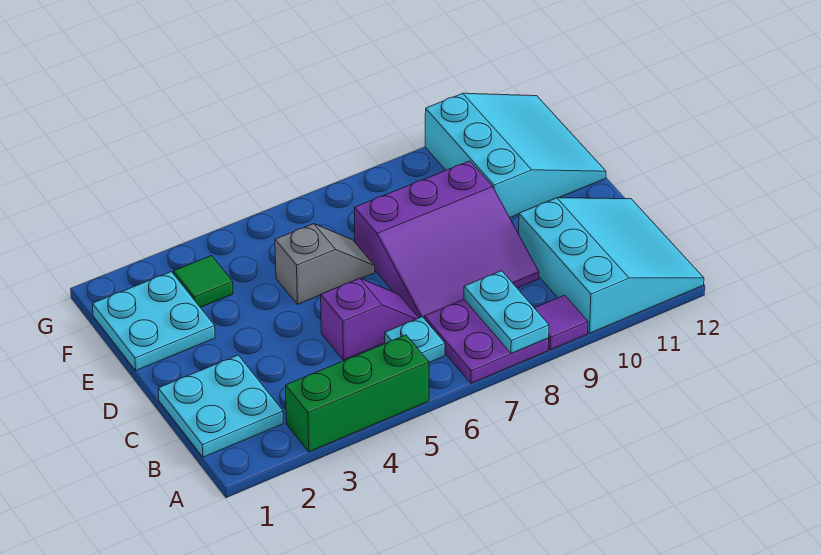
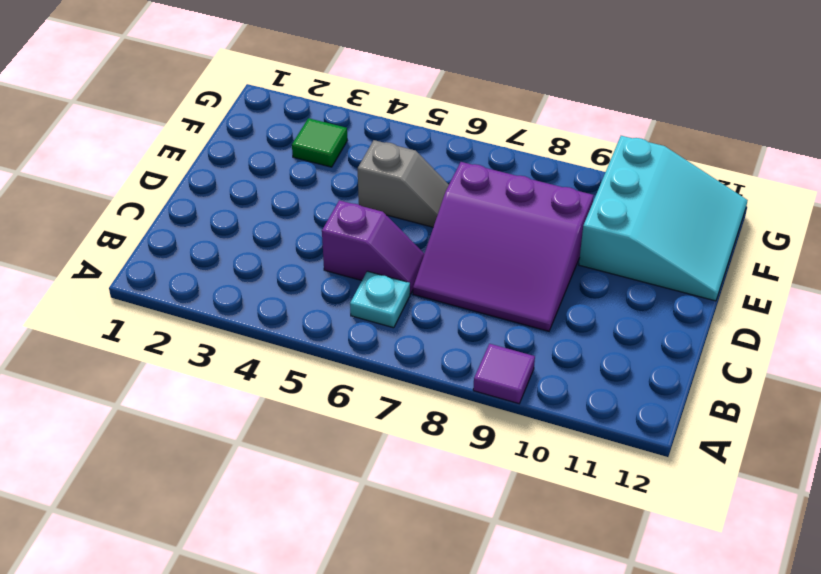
none -> green brick A3:A5 level 1
none -> purple plate A7:B8 level 1
none -> cyan slope A10:C12 level 1 top 10

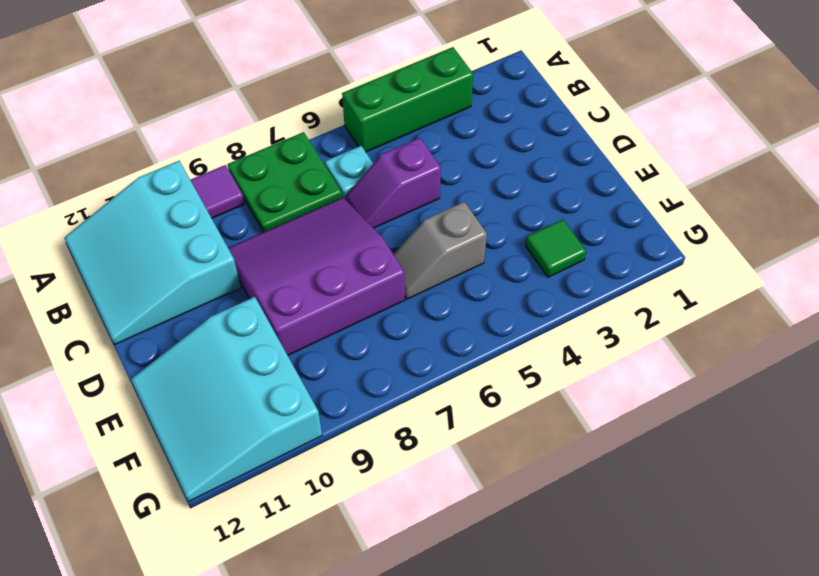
green plate A7:B8 level 1 -> purple plate A7:B8 level 1
none -> cyan plate B1:C2 level 1
none -> cyan plate E1:F2 level 1
none -> cyan plate A8:B8 level 2

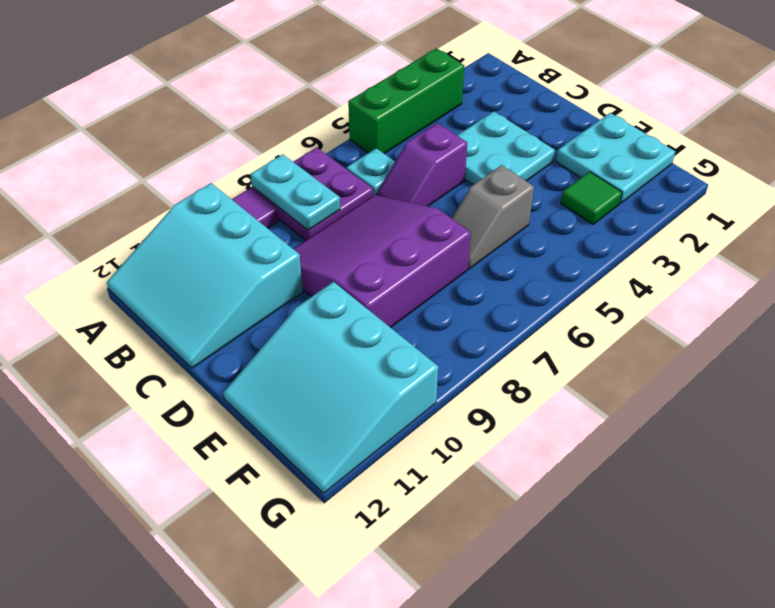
cyan plate C3:D4 level 1 -> cyan plate B1:C2 level 1

